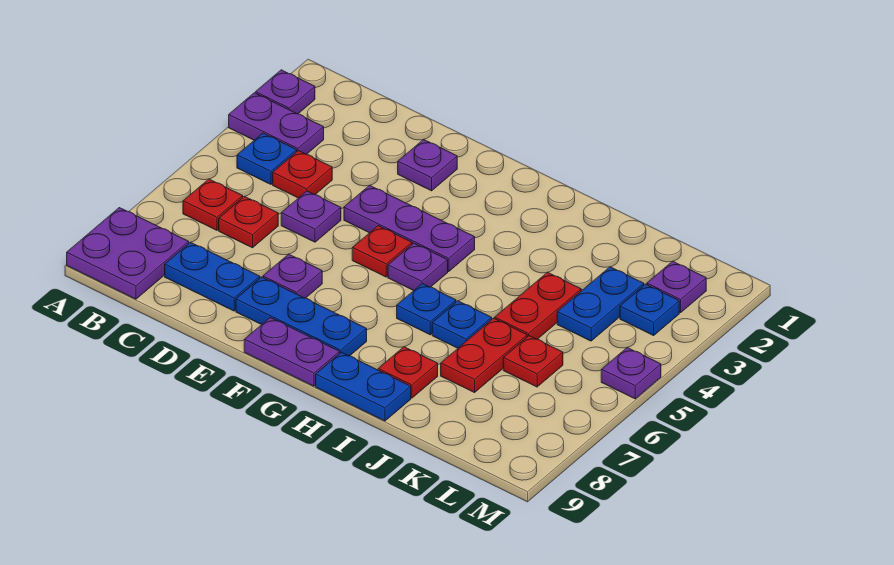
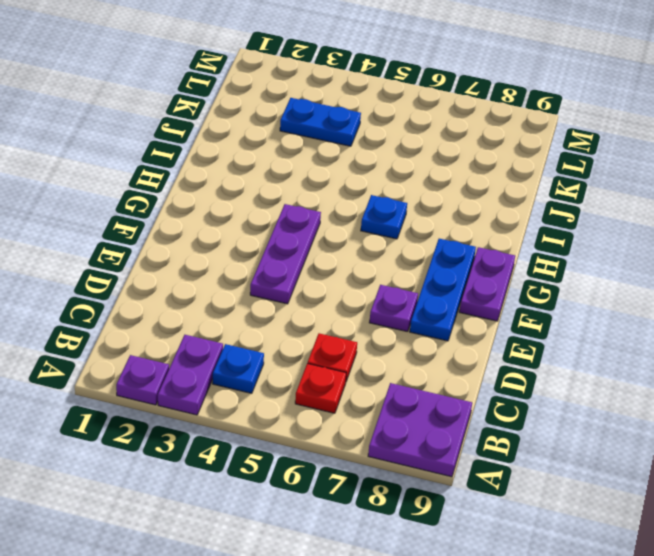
none -> red plate C4 level 1
none -> blue plate C8:D8 level 1
none -> purple plate D5 level 1

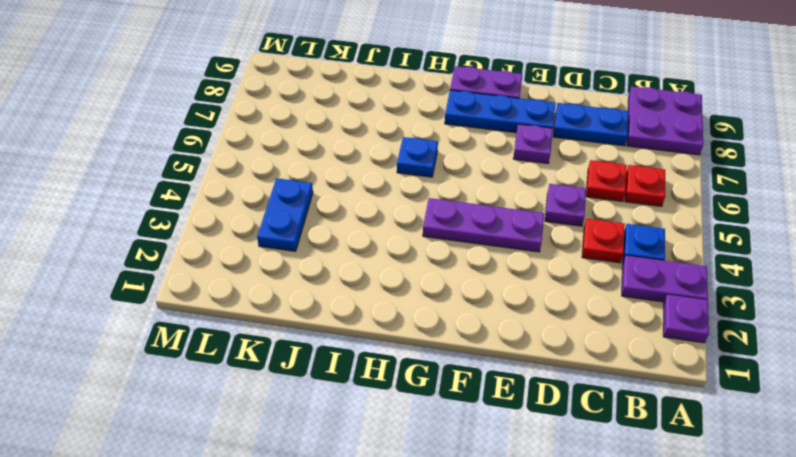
none -> purple plate E2 level 1
none -> red plate F5 level 1
none -> purple plate G5 level 1

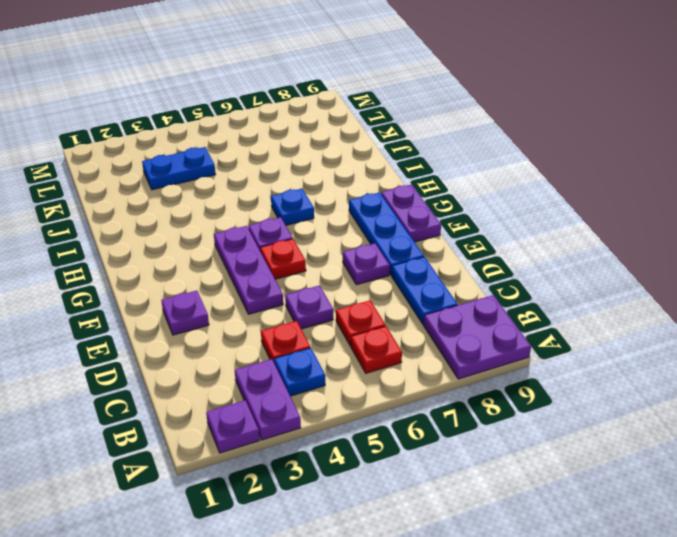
none -> blue plate H9:I9 level 1
none -> blue plate I6 level 1
none -> red plate I8 level 1

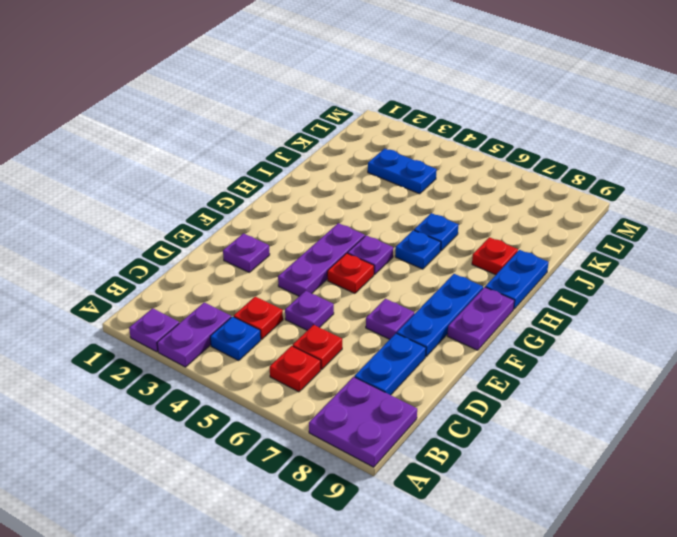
none -> red plate J4:J5 level 1
none -> red plate J6:J7 level 1
none -> red plate K6 level 1

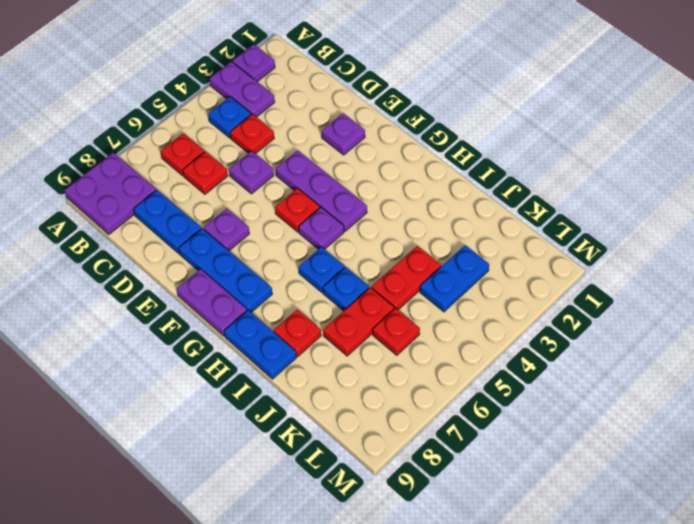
none -> purple plate L2 level 1
none -> blue plate L3 level 1
none -> purple plate M5 level 1

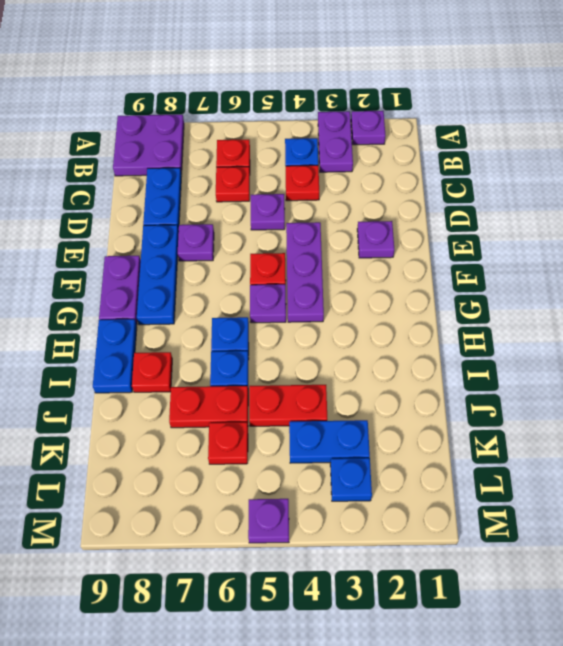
none -> purple plate L2 level 1

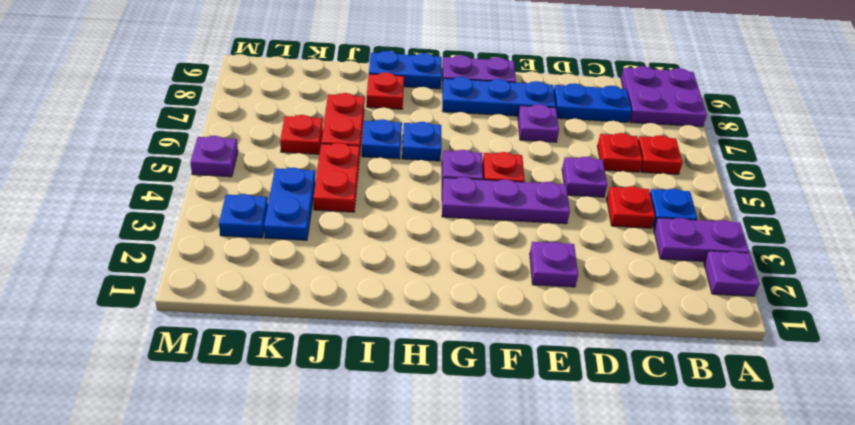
none -> purple plate L2 level 1

